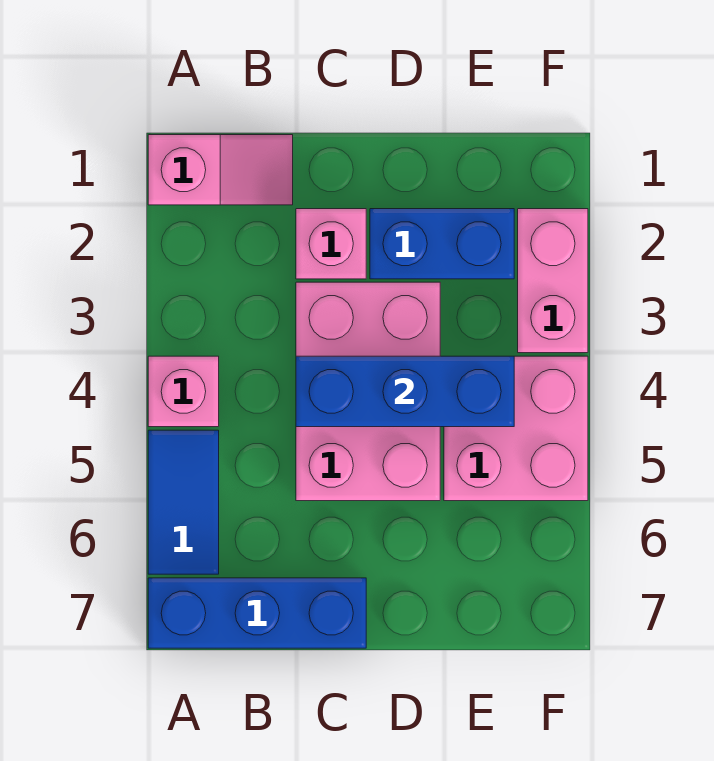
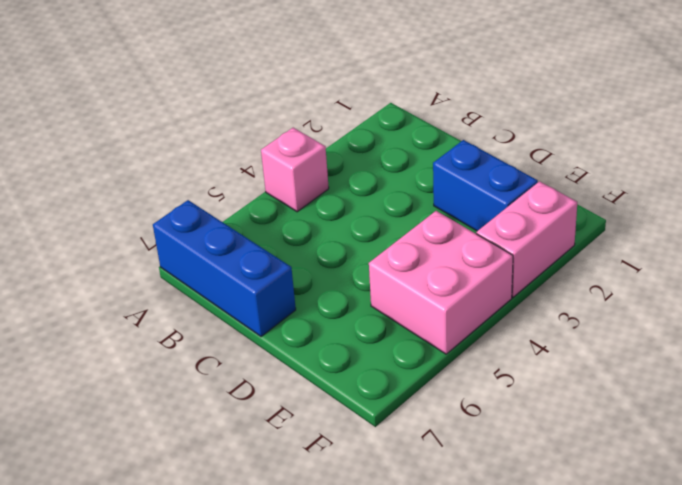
none -> pink slope A1:B1 level 1 top A
none -> blue tile A5:A6 level 1

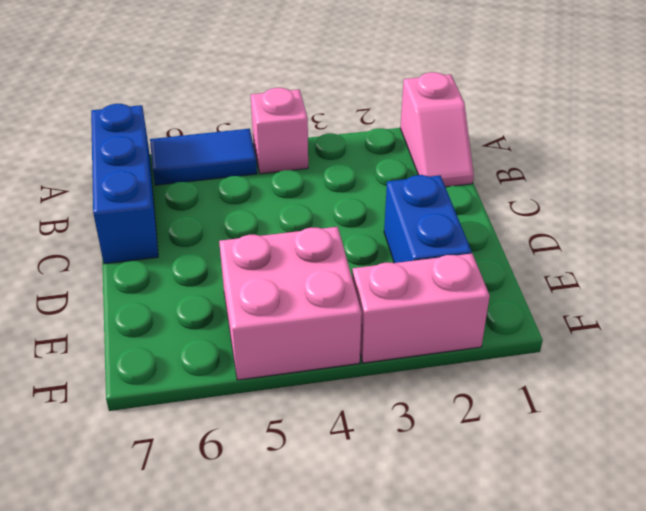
none -> pink brick C2 level 1
none -> pink brick C3:D5 level 1

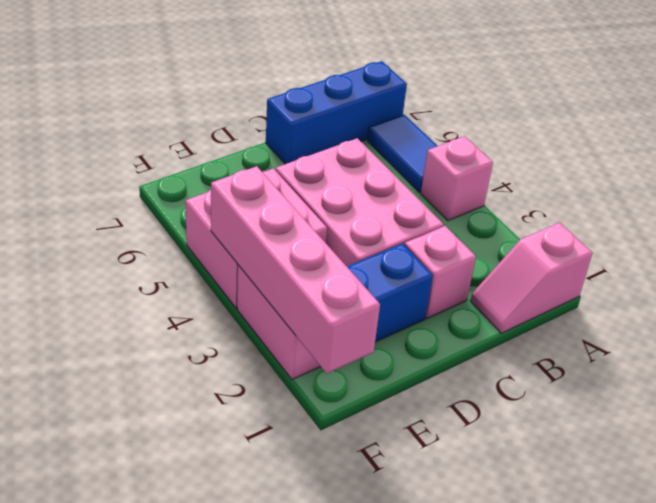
pink brick F1:F4 level 2 -> none
none -> blue brick C4:E4 level 2

